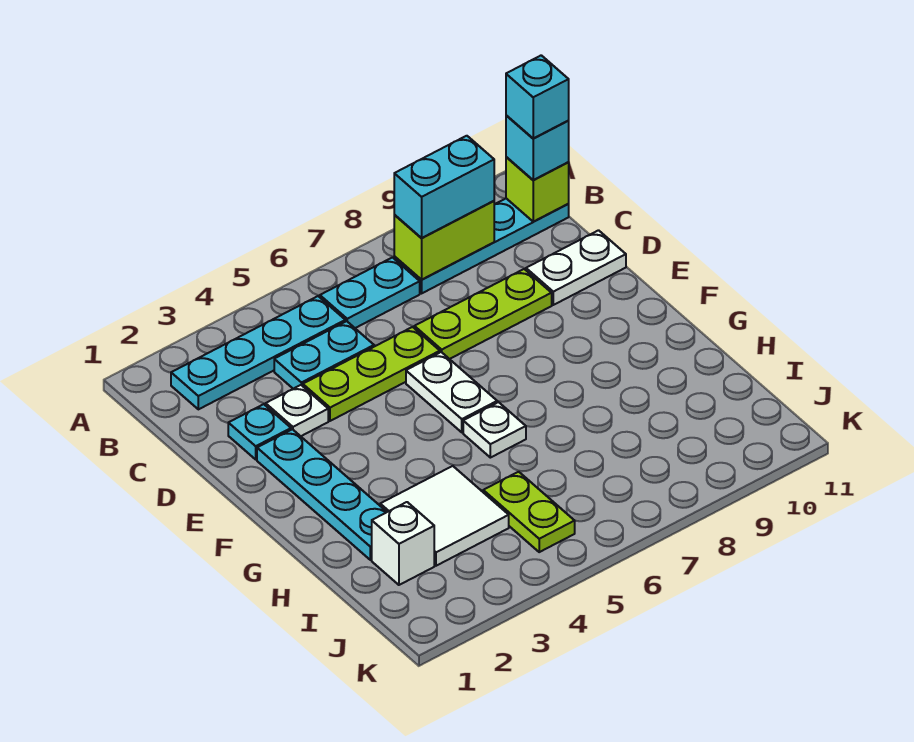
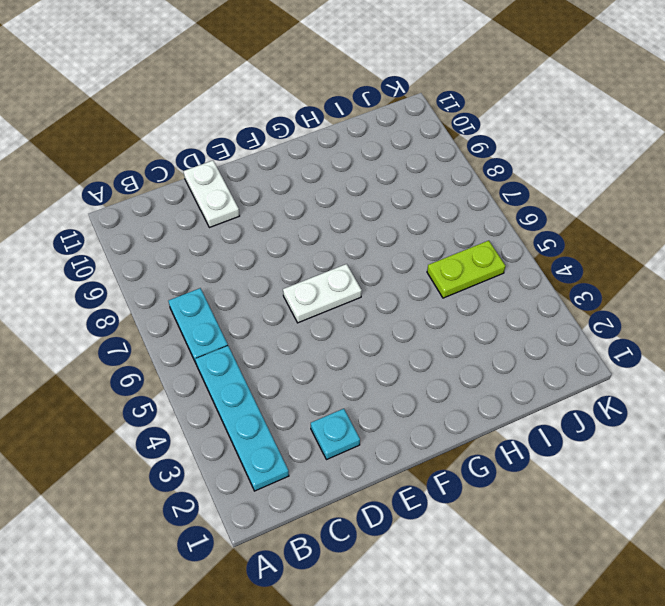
none -> cyan plate B8:B11 level 1
none -> cyan plate C4:C5 level 1
none -> white plate D3 level 1

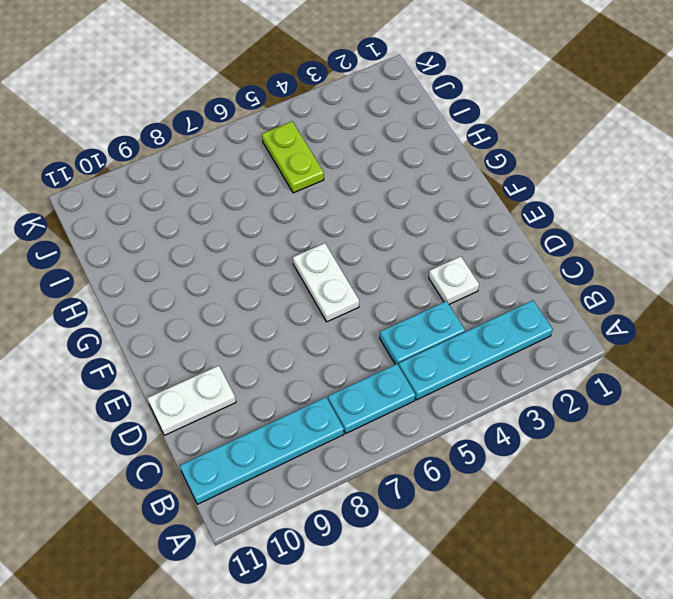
none -> cyan plate D2 level 1
none -> lime plate D4:D6 level 1
none -> lime plate D7:D9 level 1

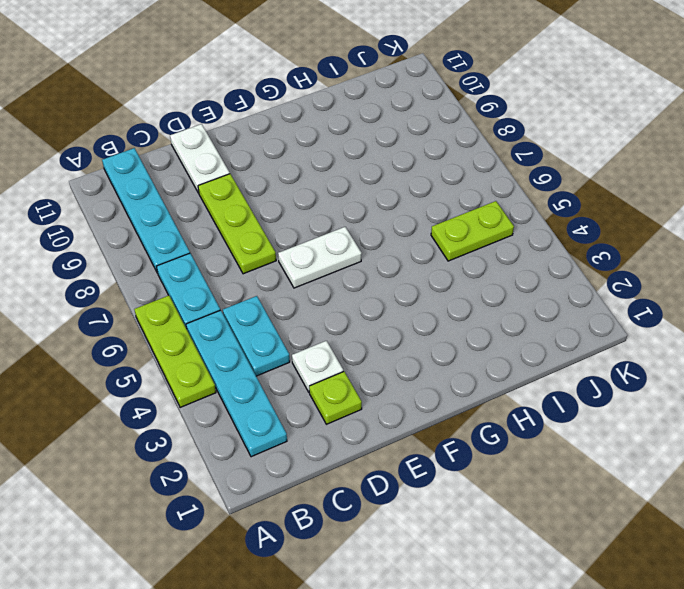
lime plate A4:A6 level 1 -> lime plate D4:D6 level 1
lime plate D2 level 1 -> cyan plate D2 level 1
none -> cyan plate E2:H2 level 1
none -> white plate G6 level 1
none -> white tile H3:I4 level 1

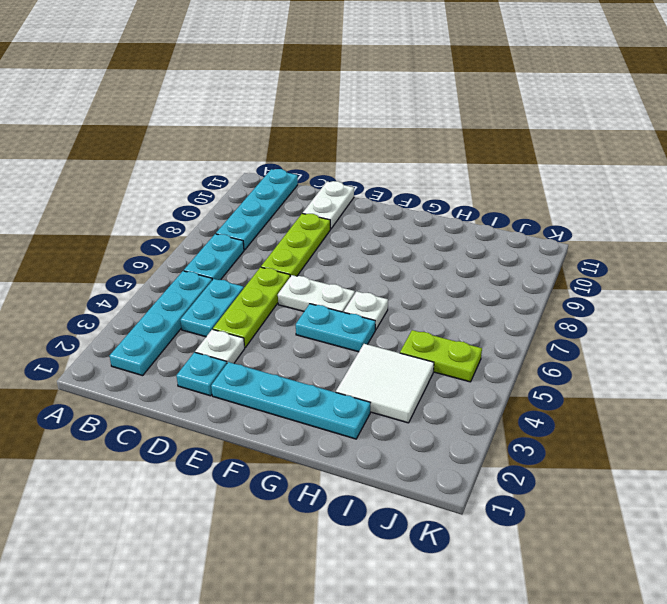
cyan plate F5:G5 level 1 -> none
none -> white brick I2 level 1
none -> lime brick B8:B9 level 2
none -> lime brick B11 level 2

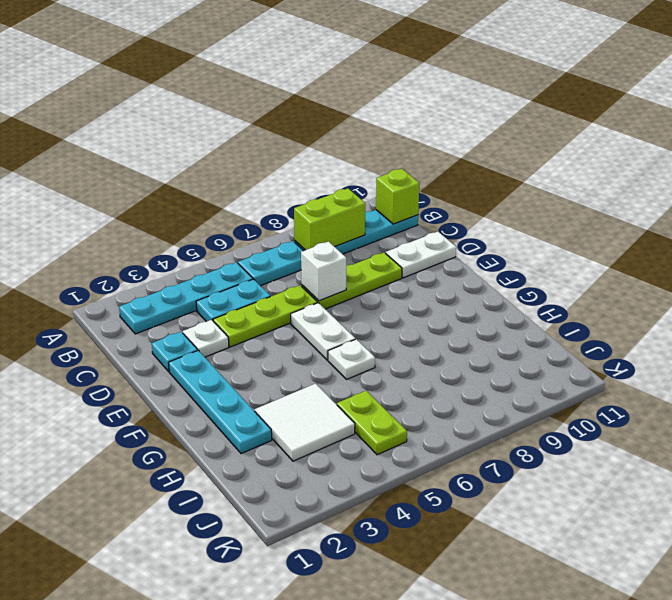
white brick D7 level 2 -> white brick I2 level 1
none -> cyan brick B8:B9 level 3
none -> cyan brick B11 level 3
none -> cyan brick B11 level 4

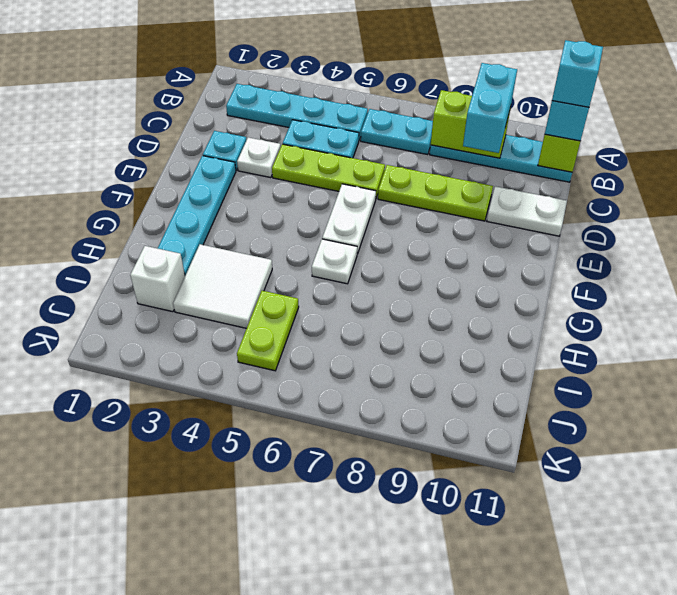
cyan brick B9:C9 level 3 -> cyan brick B8:B9 level 3

